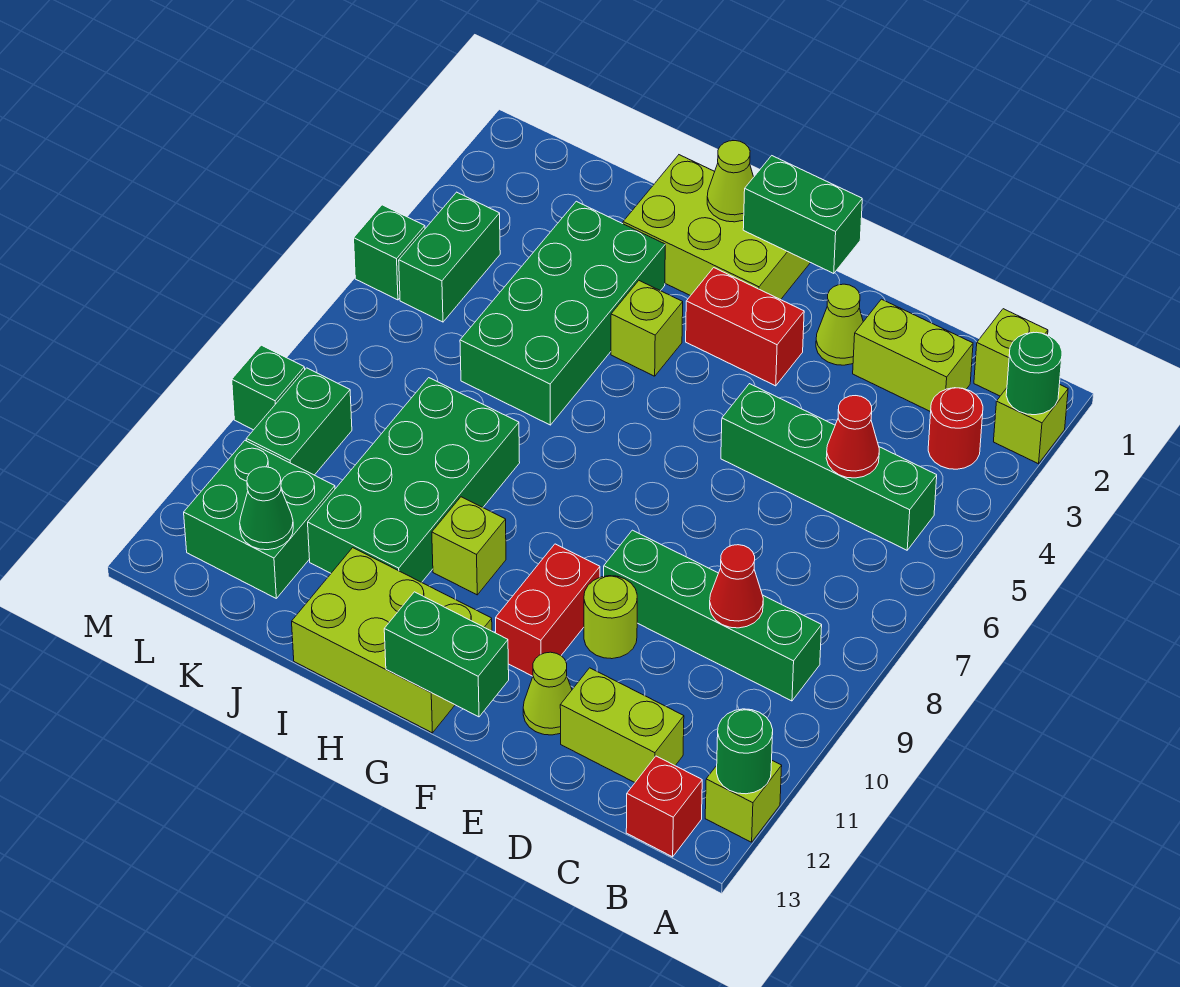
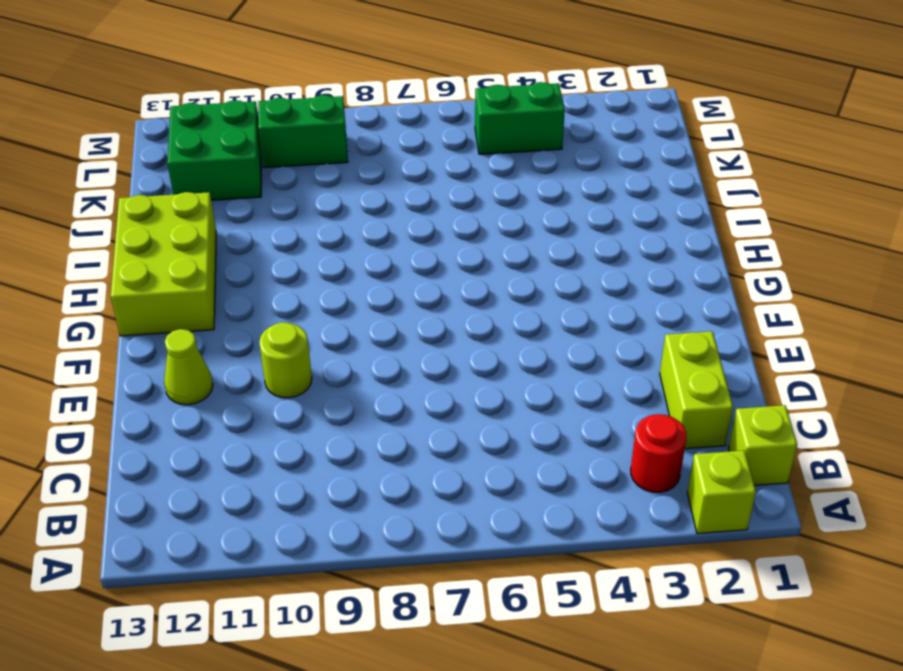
none -> lime brick A12 level 1
none -> green brick B5:E5 level 1
none -> green brick B9:E9 level 1
none -> red brick B13 level 1

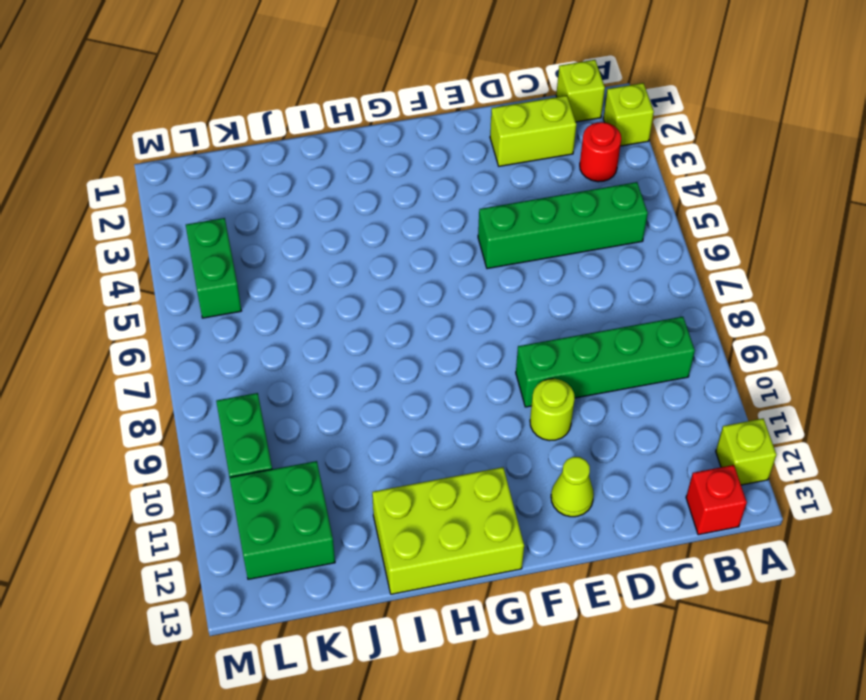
none -> lime brick C12:D12 level 1
none -> lime cone E2 level 1
none -> red brick F3:G3 level 1
none -> red brick F10:F11 level 1

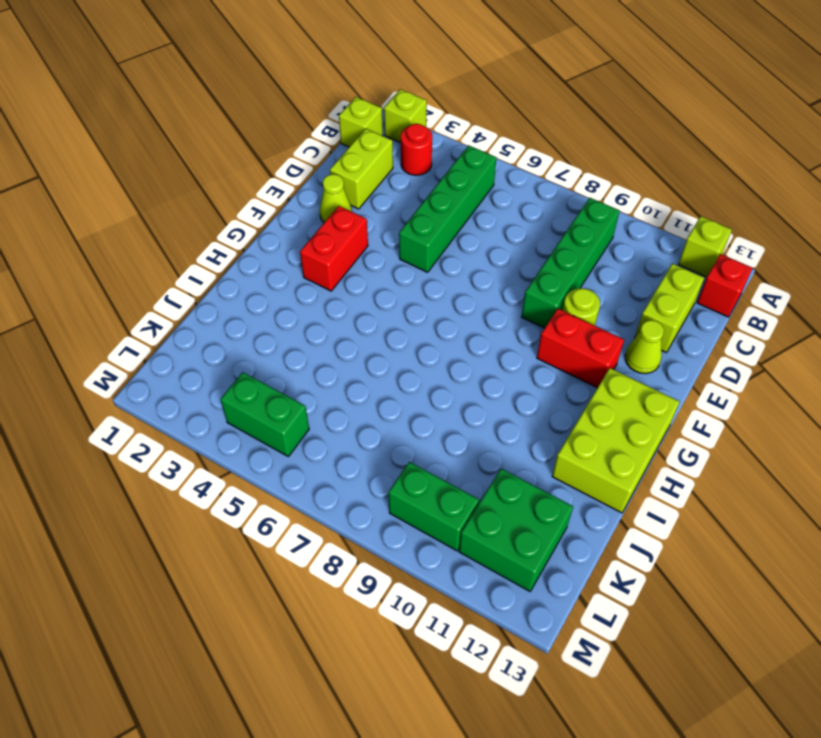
none -> lime brick G1:I2 level 1
none -> lime brick H4 level 1
none -> lime brick H10 level 1
none -> green brick I3:J6 level 1

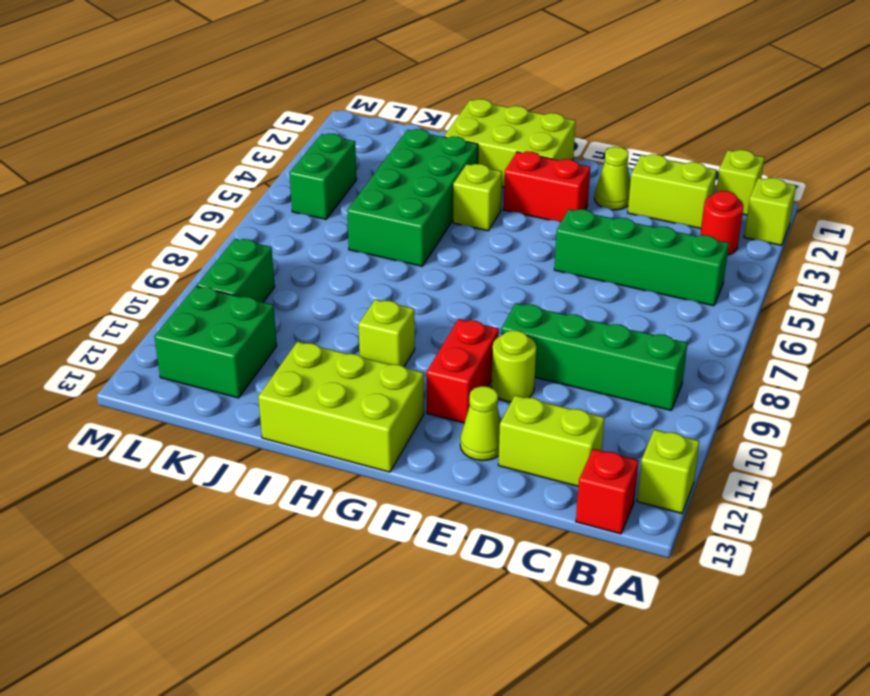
none -> green brick I8:J11 level 1
none -> green brick M5 level 1
none -> green brick M9 level 1
none -> green round brick A2 level 2

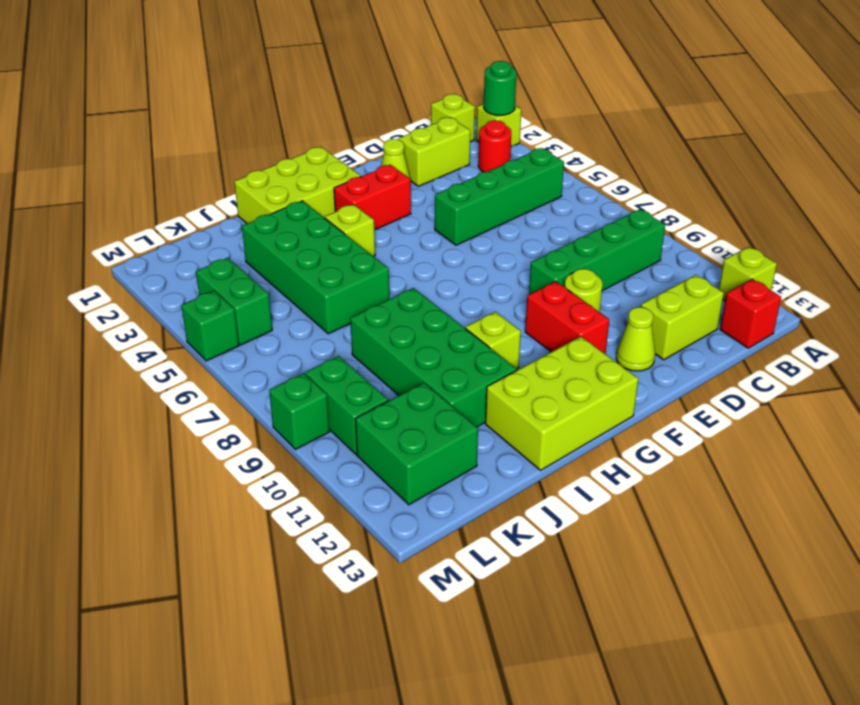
none -> green round brick A12 level 2
none -> red cone C5 level 2
none -> red cone C9 level 2
none -> green brick F1:G1 level 2

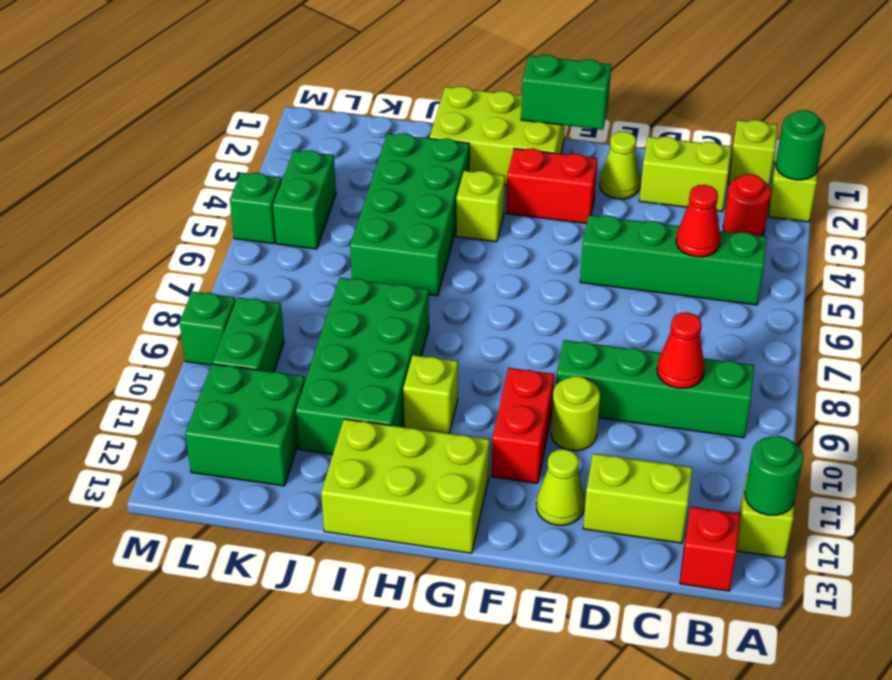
none -> green brick F13:G13 level 2
none -> lime cone H1 level 2
none -> green cone K12 level 2

